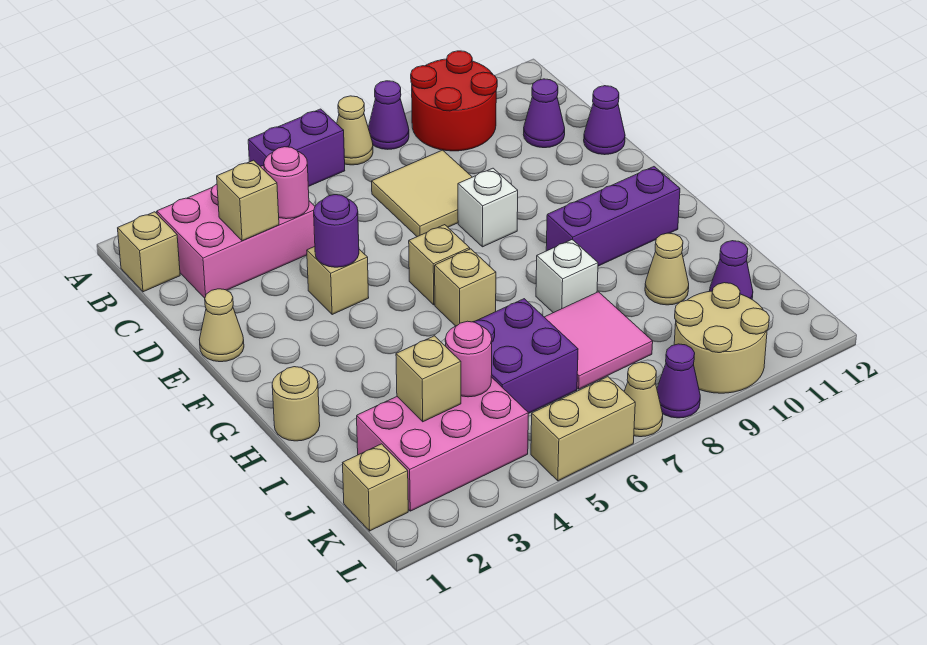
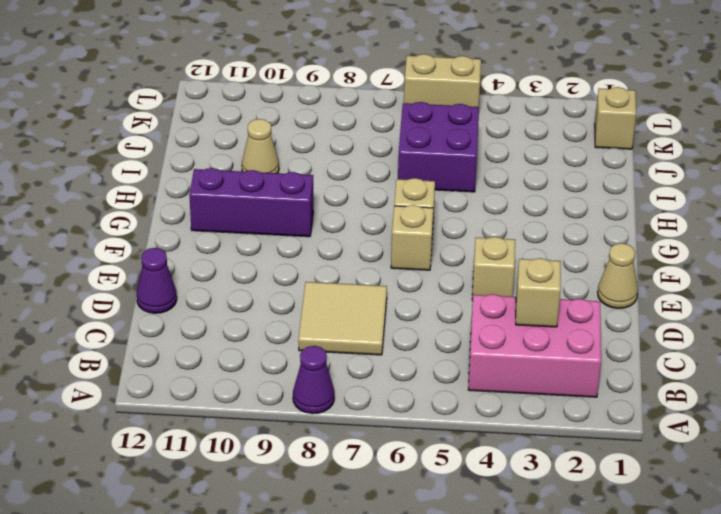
none -> purple brick A5:A6 level 1
none -> tan cone A7 level 1
none -> red round brick A9:B10 level 1
none -> tan brick B1 level 1

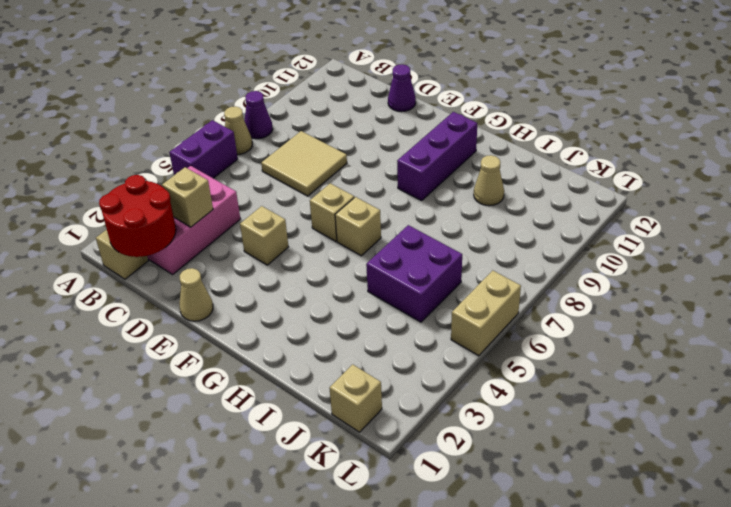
red round brick B1:C2 level 2 -> red round brick A9:B10 level 1
none -> purple cone C11 level 1
none -> white brick E8 level 1
none -> tan round brick H1 level 1
none -> white brick H8 level 1

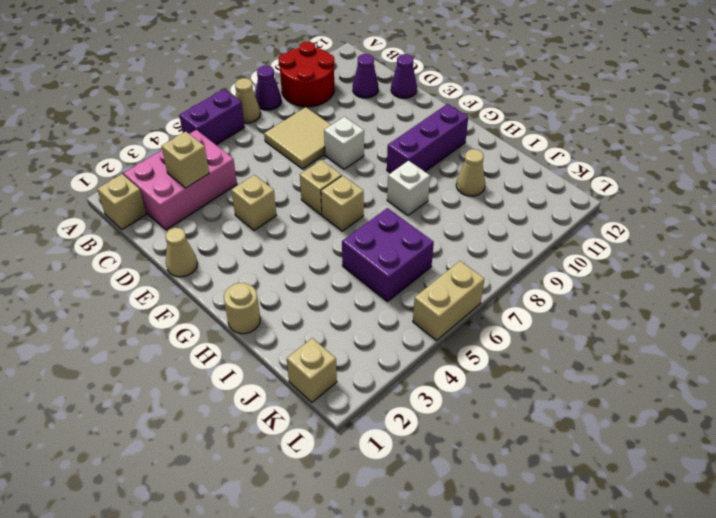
none -> pink tile I7:J8 level 1
none -> pink brick J2:K4 level 1
none -> purple cone J11 level 1
none -> tan round brick K9:L10 level 1

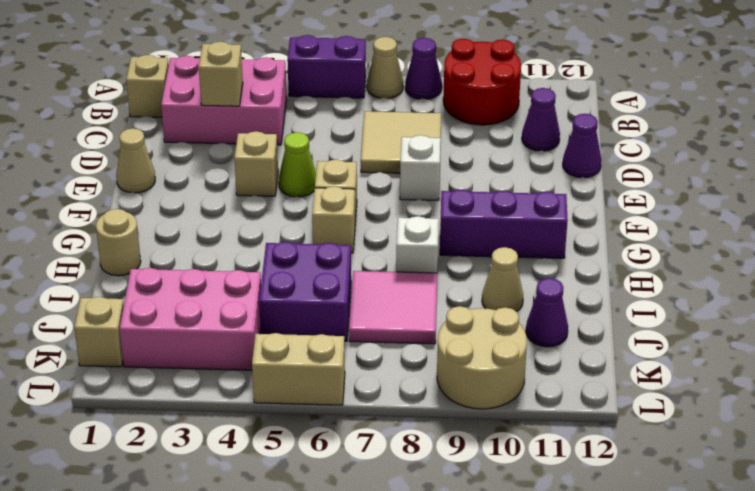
lime cone E5 level 1 -> none
none -> tan cone L7 level 1
none -> purple cone L8 level 1
none -> pink round brick C4 level 2
none -> purple round brick E4 level 2

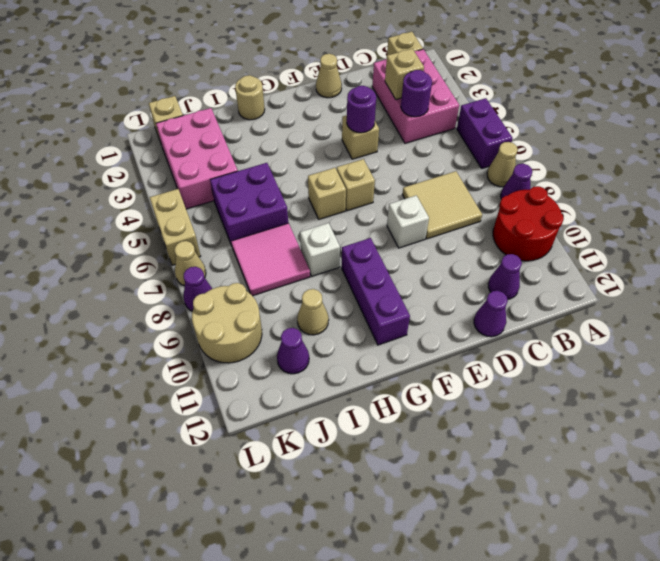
purple round brick C4 level 2 -> pink round brick C4 level 2
none -> tan brick J3 level 2
none -> pink round brick J4 level 2

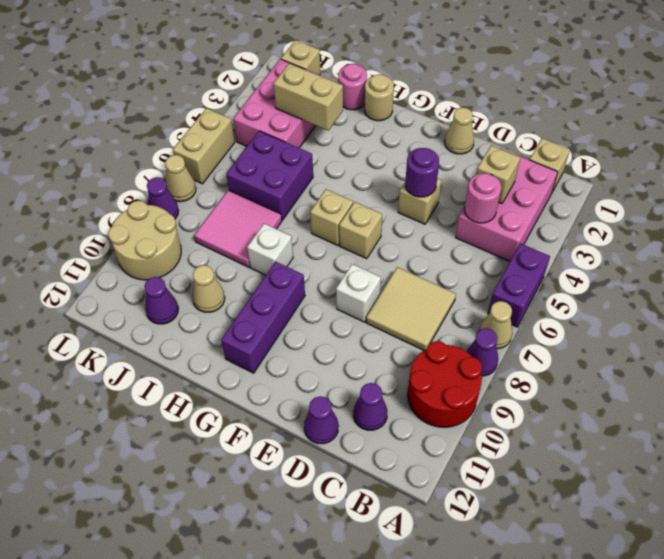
pink round brick I1 level 1 -> pink round brick J4 level 2
tan brick I3:J3 level 2 -> tan brick J3 level 2

